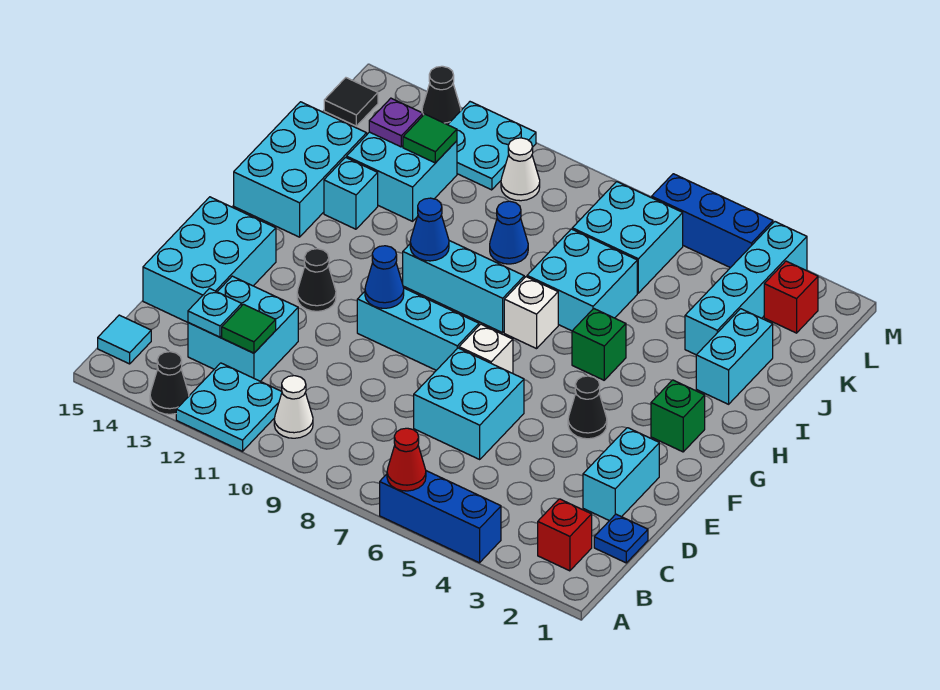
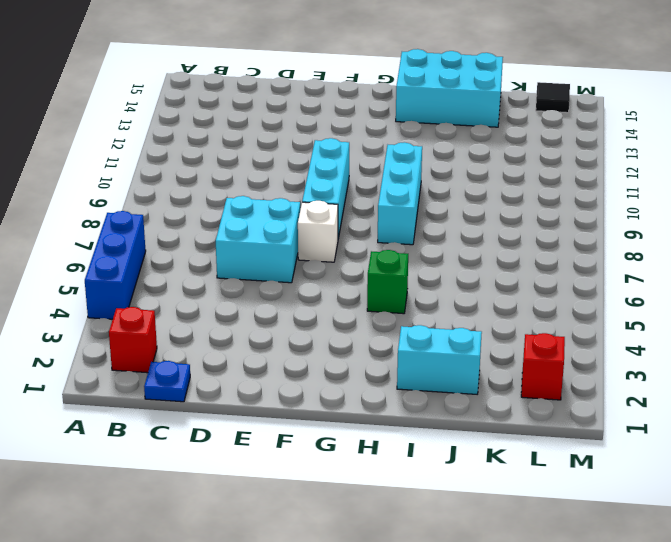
none -> cyan plate A11:B12 level 1
none -> black cone A13 level 1
none -> white cone B10 level 1
none -> cyan tile B15 level 1

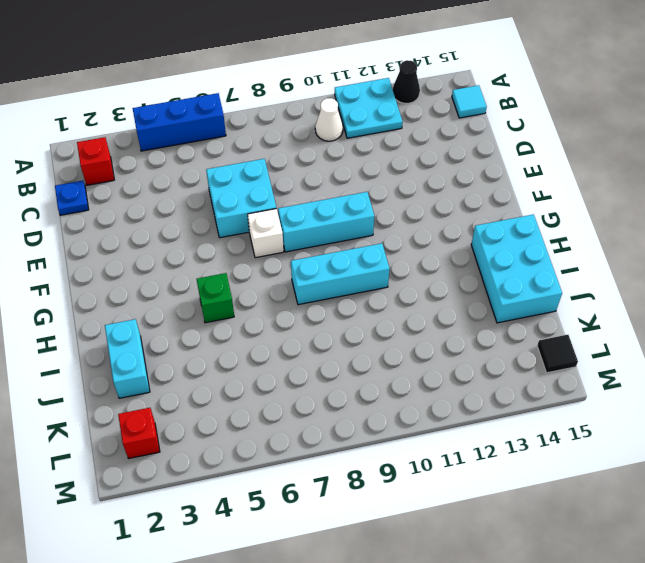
none -> cyan brick C12:D13 level 1
none -> cyan brick D2:E2 level 1
none -> cyan brick D14:F15 level 1
none -> black cone F4 level 1

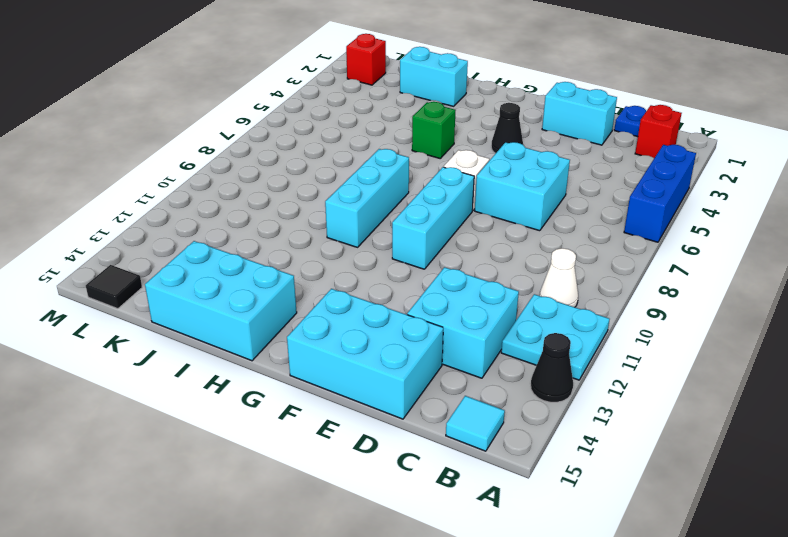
none -> black cone F12 level 1
none -> green brick G2 level 1
none -> white brick H7 level 1
none -> cyan brick I6:J7 level 1

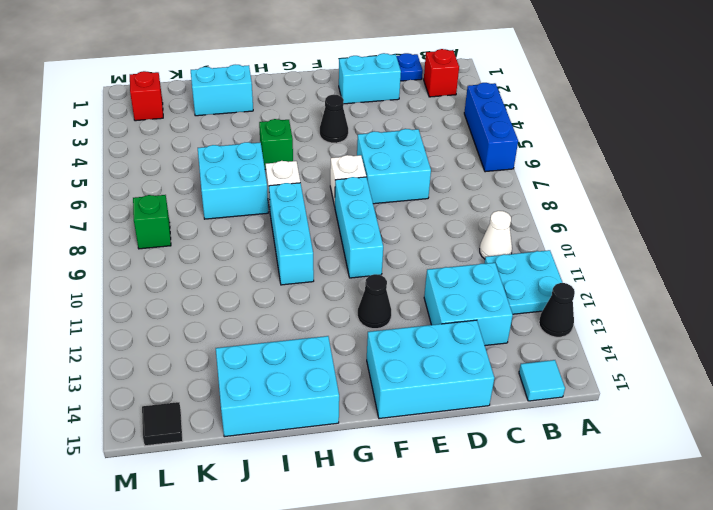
green brick L8 level 1 -> green brick G2 level 1
none -> cyan brick I13 level 1
none -> cyan brick J3:M3 level 1
none -> blue cone J9 level 1
none -> cyan brick J12:K13 level 1

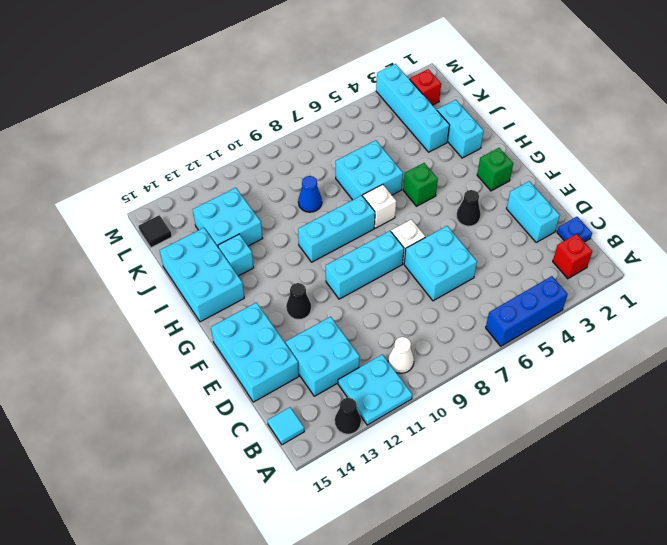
none -> cyan brick K6:L7 level 1
none -> white cone L10 level 1
none -> cyan plate L11:M12 level 1
none -> blue brick M4:M6 level 1

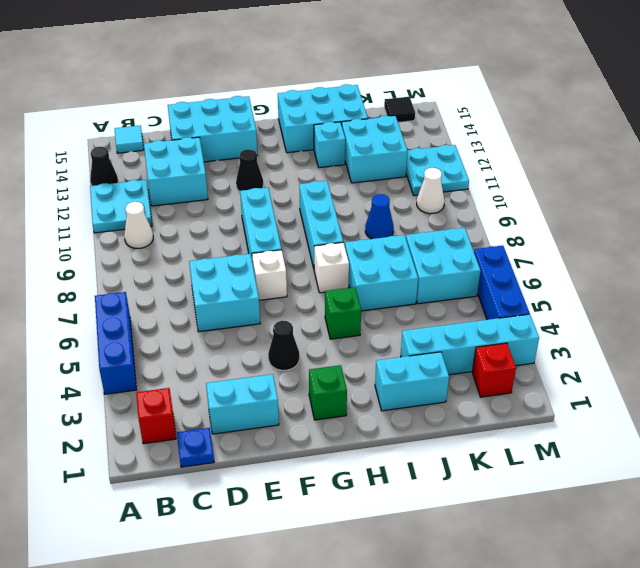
none -> black cone M13 level 1
none -> red cone A6 level 2
none -> green tile C12 level 2
none -> cyan plate C13 level 2

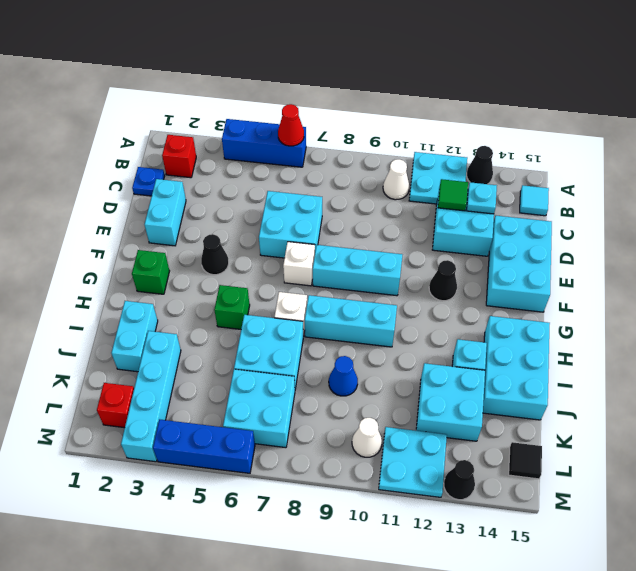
none -> blue cone F10 level 2
none -> blue cone H10 level 2
none -> green tile K12 level 2
none -> purple plate K13 level 2

